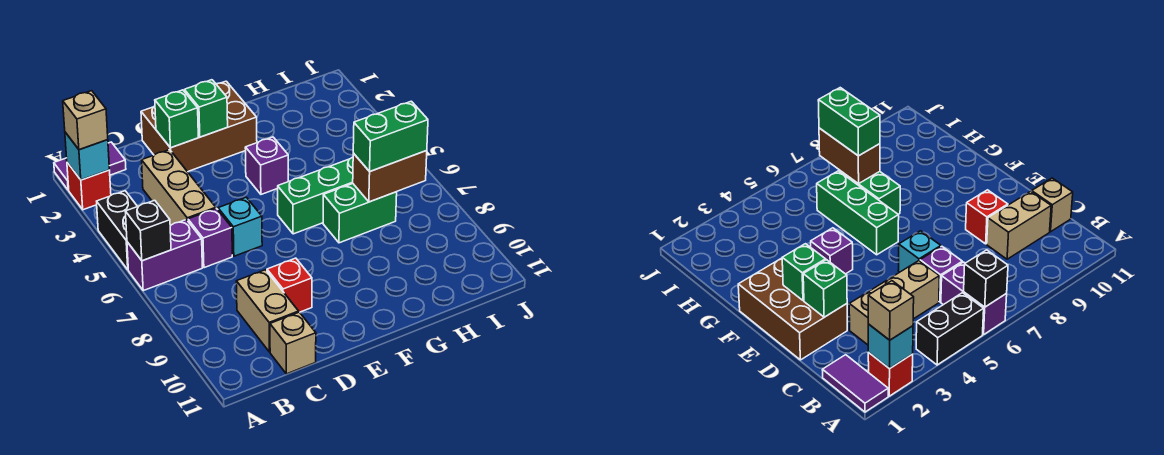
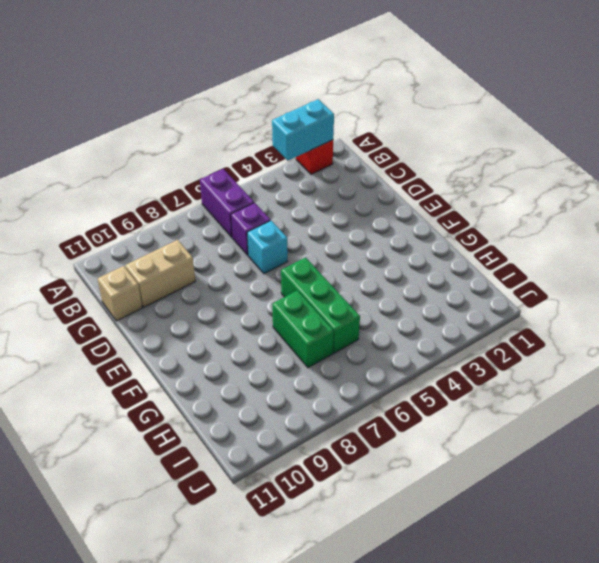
cyan brick A2:A3 level 2 -> cyan brick A2 level 2
none -> purple tile A1:B1 level 1
none -> black brick A4:A5 level 1
none -> tan brick C3:C5 level 1

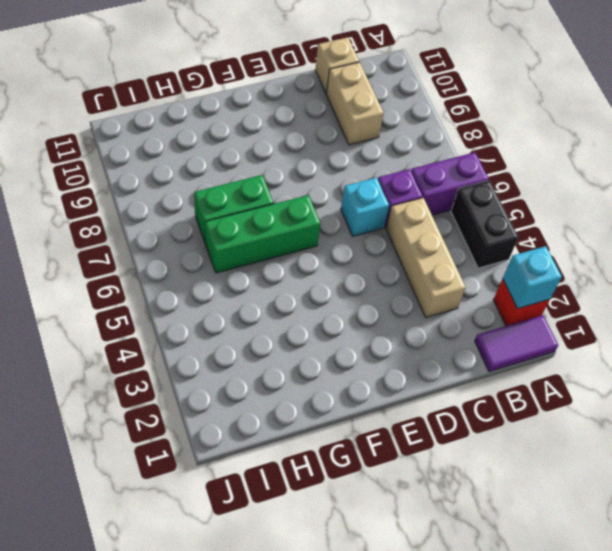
none -> brown brick D1:F2 level 1
none -> red brick D9 level 1
none -> purple brick F4 level 1

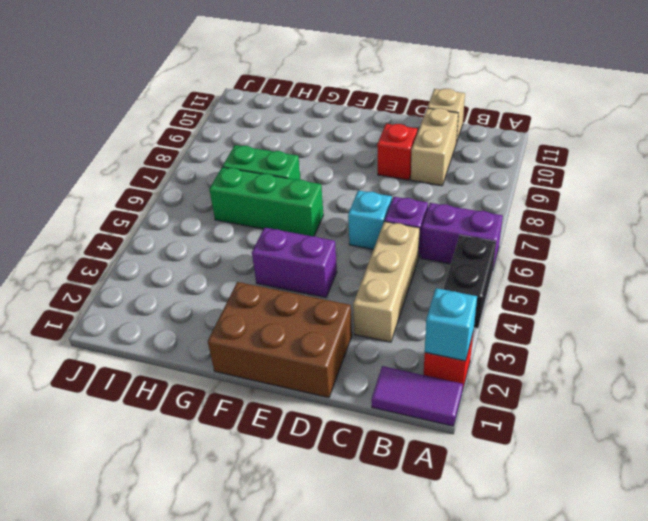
purple brick E4:F4 level 1 -> purple brick F4 level 1
none -> black brick A6 level 2
none -> green brick D2 level 2
none -> green brick E2 level 2

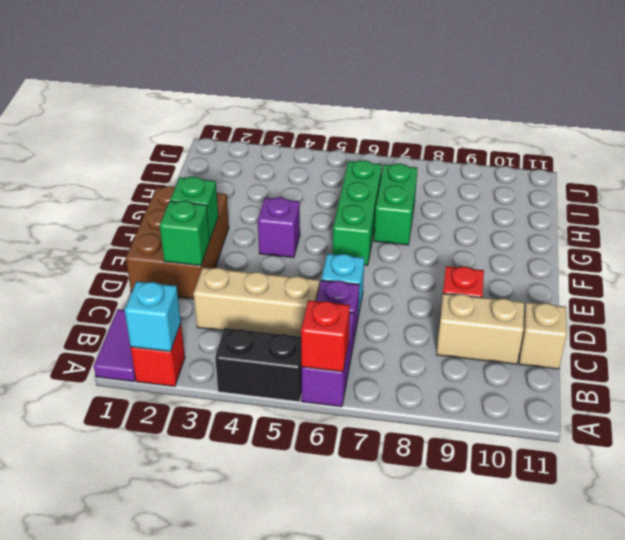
red brick A6 level 2 -> black brick A6 level 2
none -> brown brick H7:I7 level 2
none -> tan brick A2 level 3
none -> green brick H7:I7 level 3

